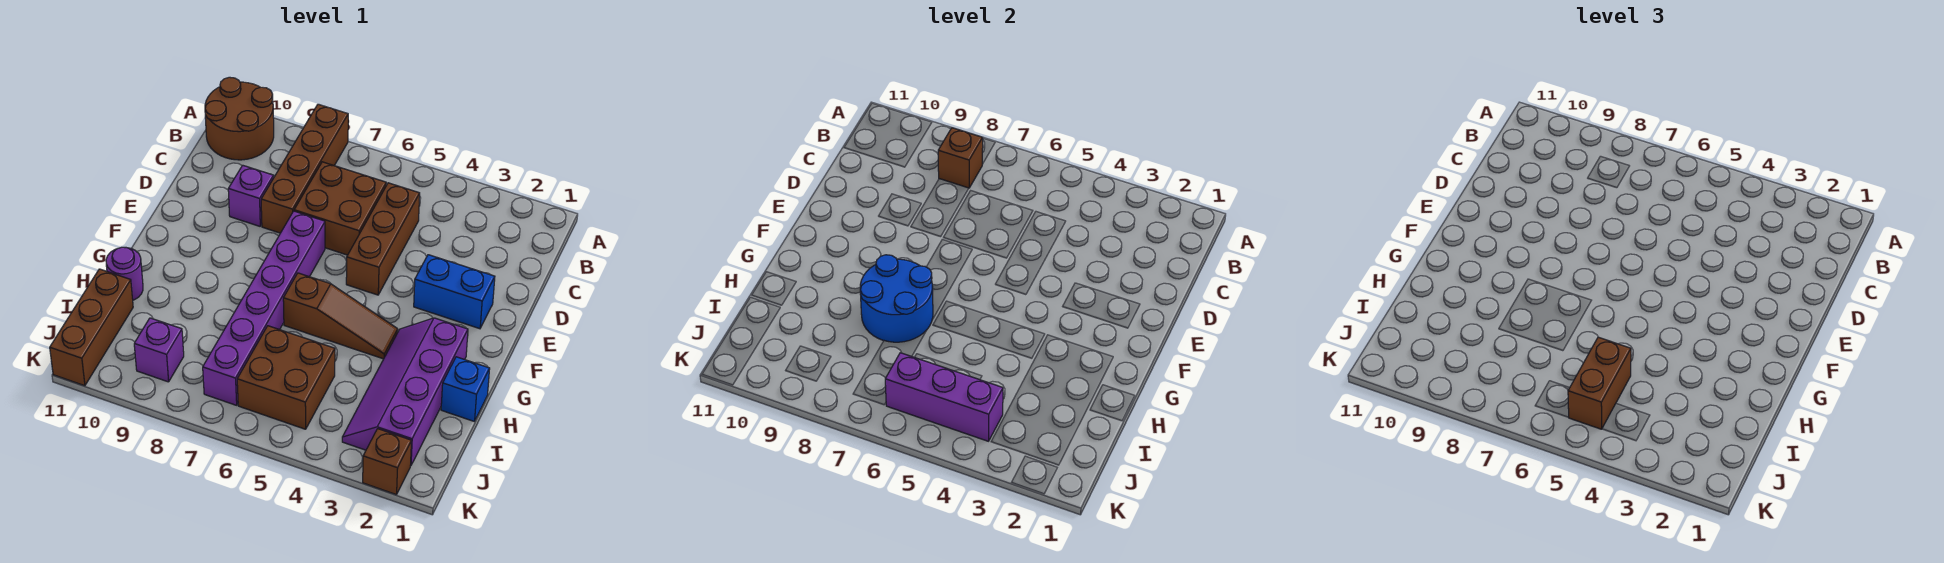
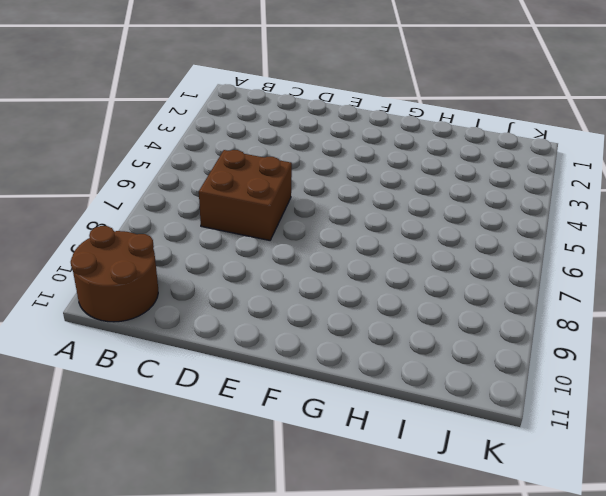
none -> brown brick A8:D8 level 1
none -> brown brick C5:E5 level 1
none -> purple brick D9 level 1

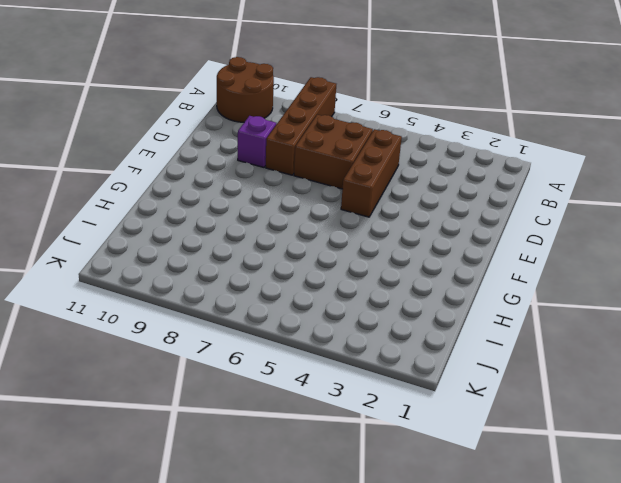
none -> blue brick E2:E3 level 1
none -> purple brick E7:J7 level 1
none -> purple slope G2:J3 level 1 top 2

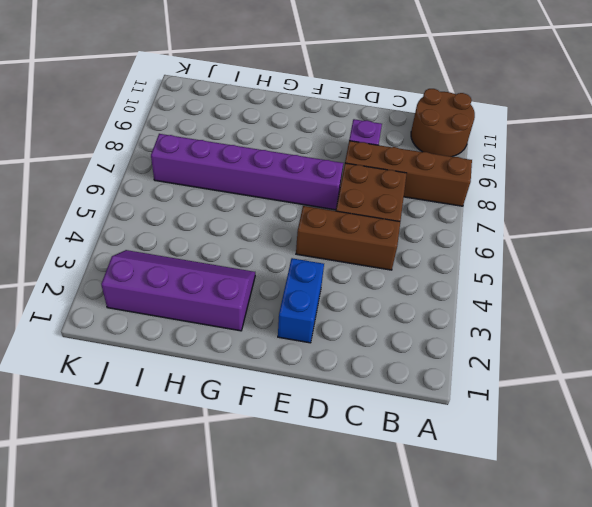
none -> brown slope G4:G6 level 1 top 6
none -> blue brick H1 level 1
none -> purple round brick H11 level 1

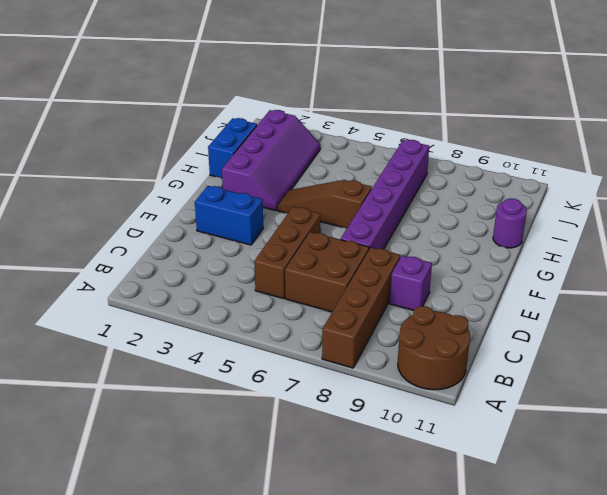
blue brick H1:I1 level 1 -> blue brick H1 level 1
none -> brown brick I5:J6 level 1
none -> brown brick I11:K11 level 1
none -> purple brick J9 level 1

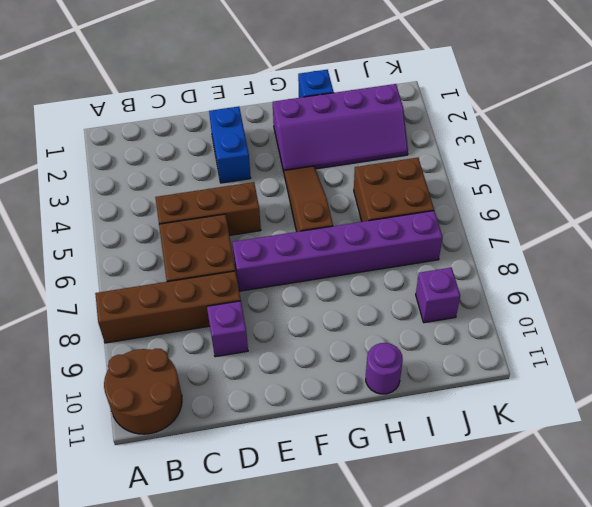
none -> brown brick I11:K11 level 1
none -> brown brick K2 level 1
none -> brown brick B8 level 2

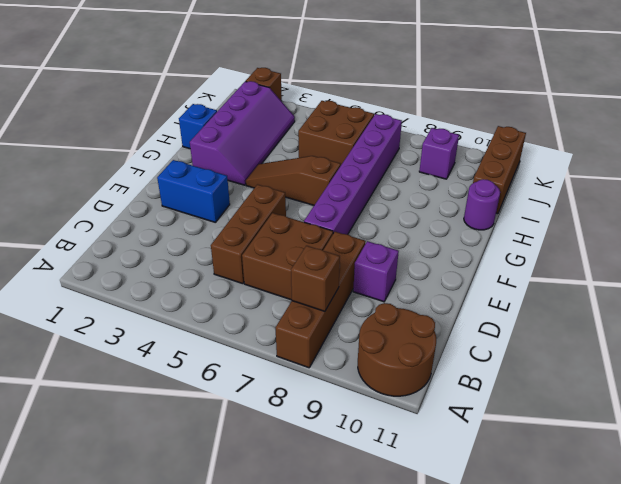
none -> blue round brick G7:H8 level 2
none -> purple brick J4:J6 level 2
none -> brown brick I5:J5 level 3

